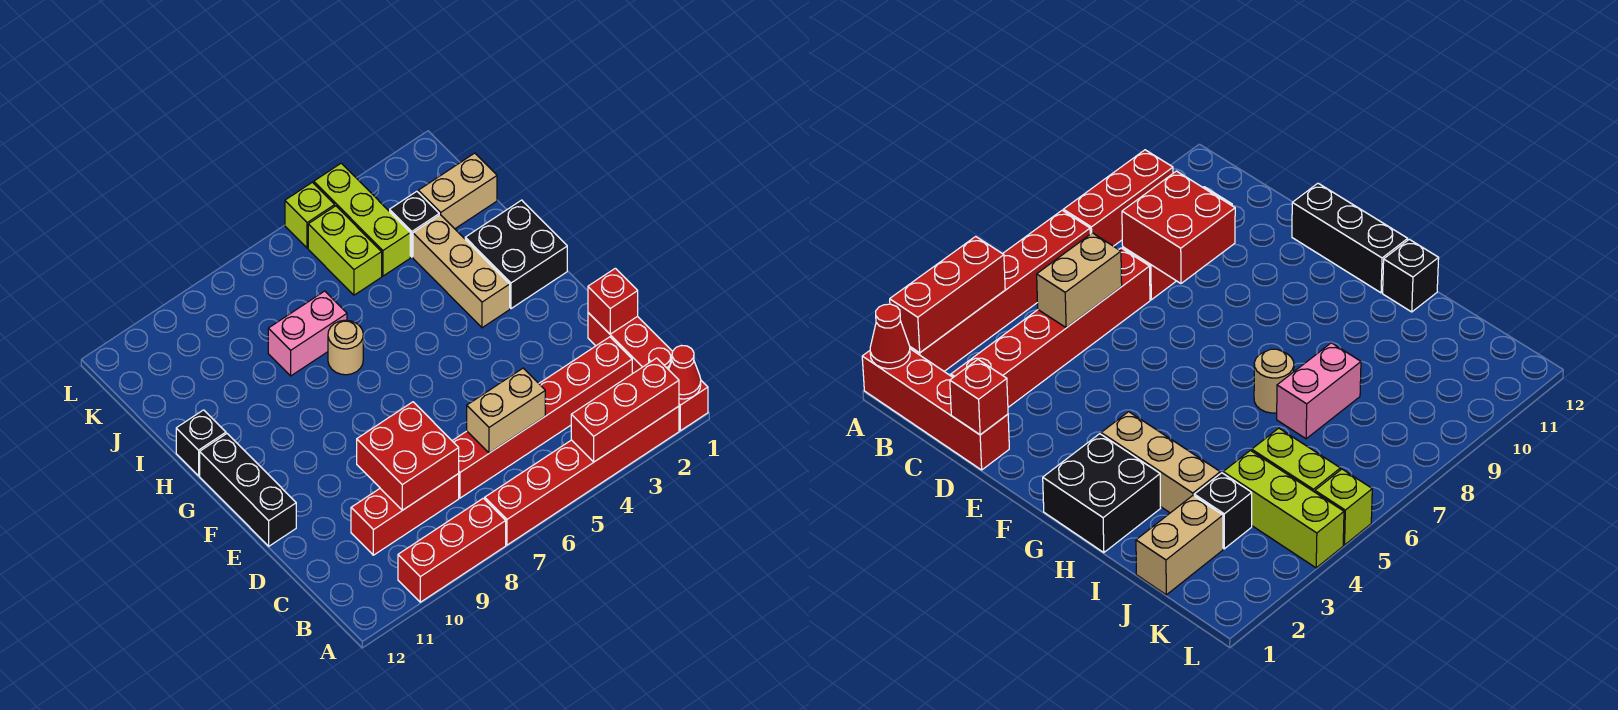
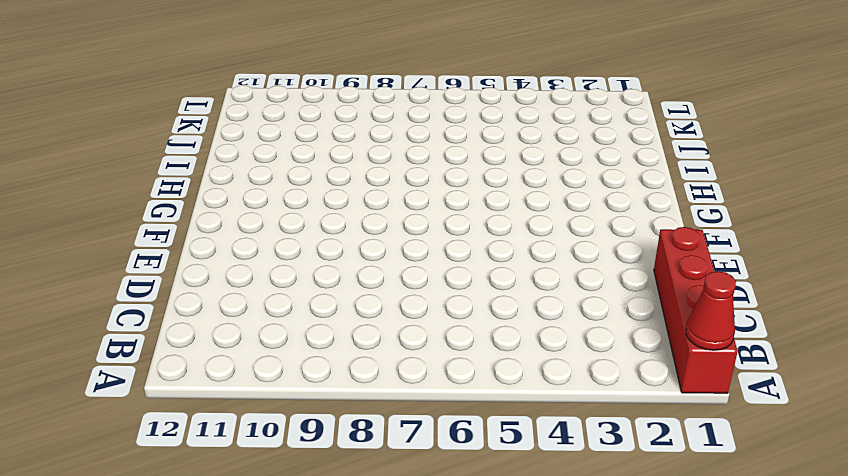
none -> red brick A2:A7 level 1
none -> red brick A8:A10 level 1
none -> red brick C2:C7 level 1

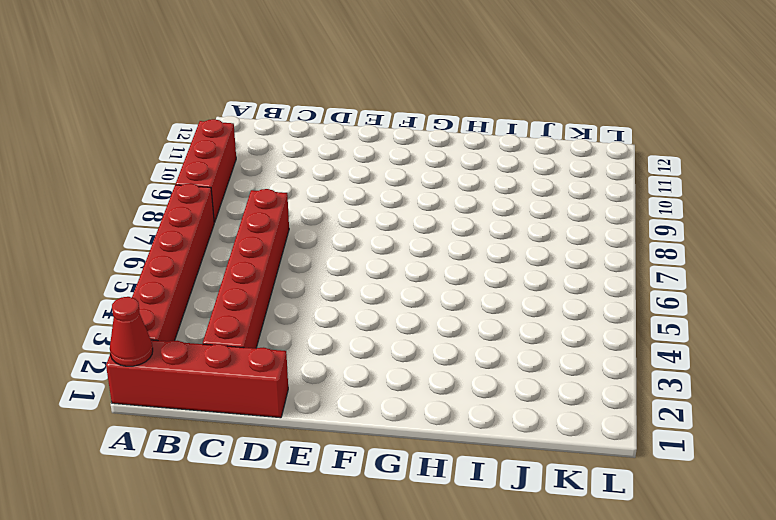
none -> red brick C8:C10 level 1
none -> black brick E12:G12 level 1
none -> black brick G1:H2 level 1

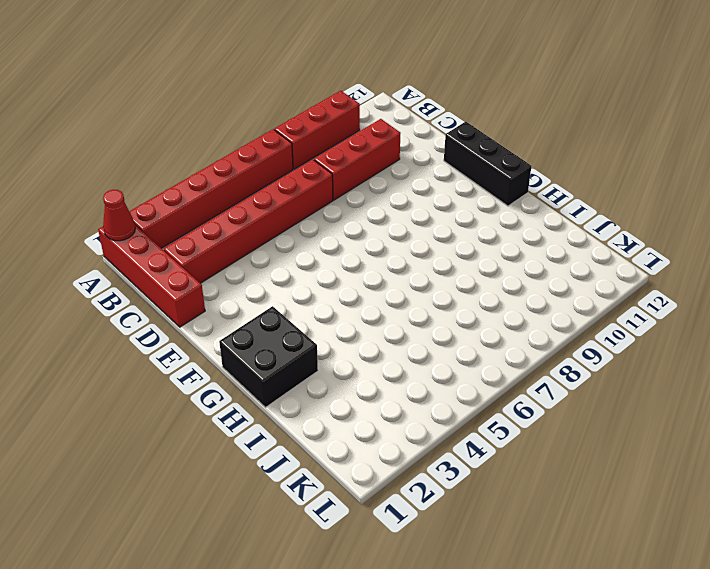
none -> tan brick G3:I3 level 1
none -> tan round brick H7 level 1
none -> black brick H12 level 1

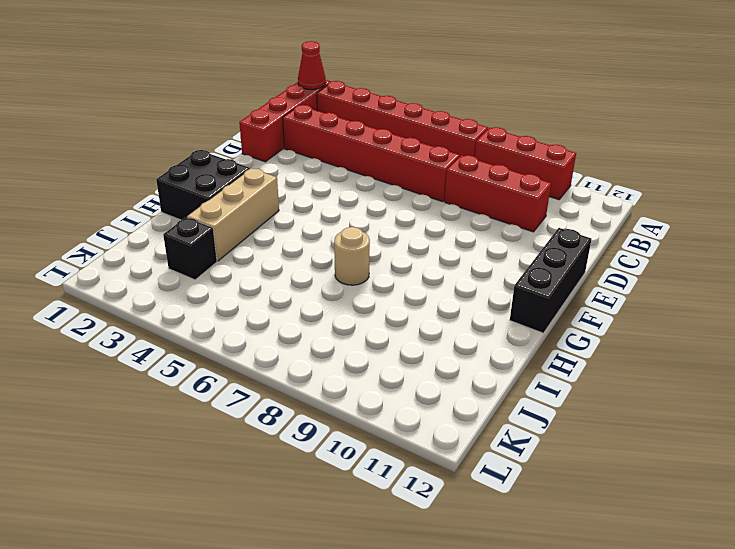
none -> black brick H12 level 1
none -> pink brick I7:I8 level 1
none -> tan brick J1:J2 level 1

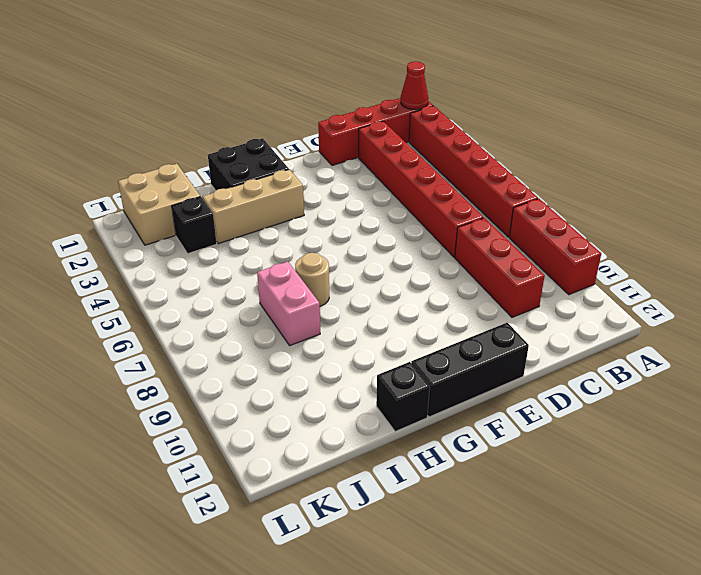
tan brick J1:K2 level 1 -> tan brick J1:J2 level 1
none -> lime brick J4:L4 level 1
none -> lime brick J5:K5 level 1
none -> lime brick L5 level 1

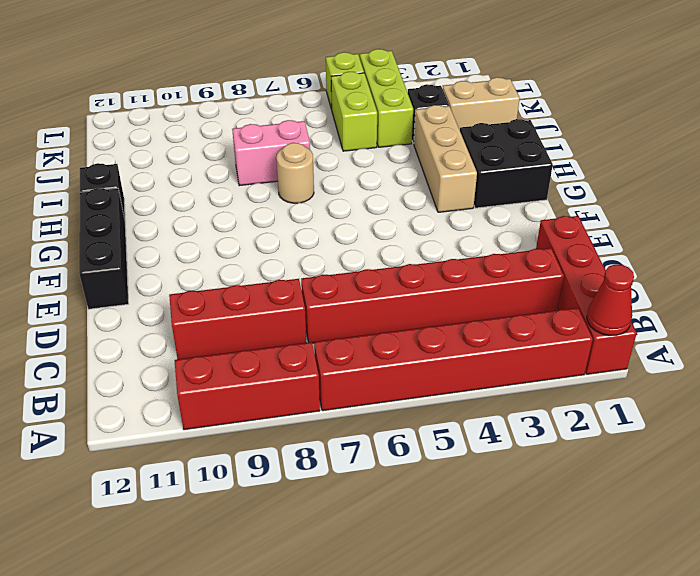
none -> red brick A2:A4 level 2
none -> tan brick C5:C6 level 2
none -> red brick C8:D9 level 2

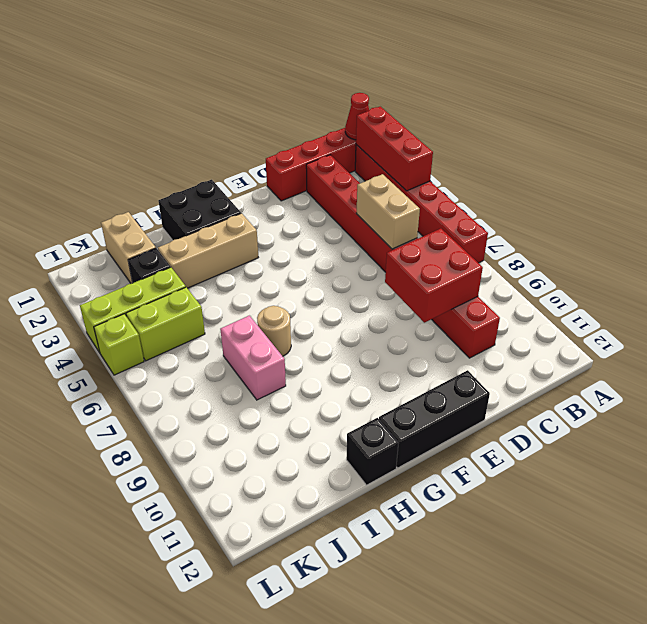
none -> red brick A8:A10 level 1
none -> red brick D1 level 2

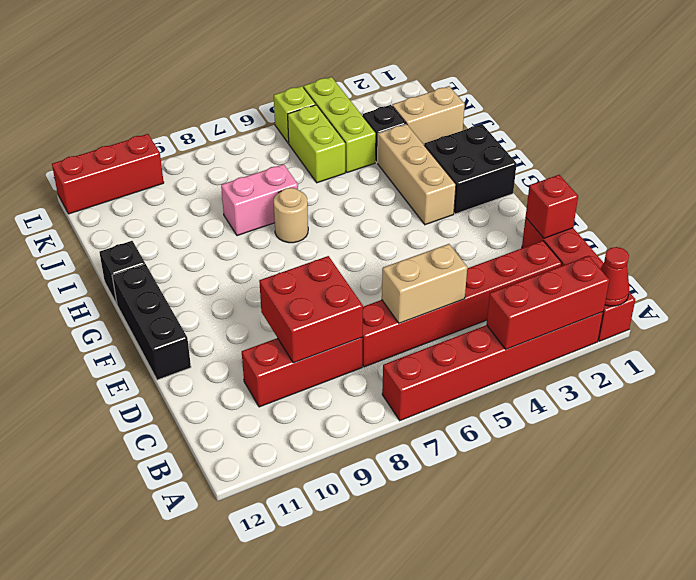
red brick L10:L12 level 1 -> red brick A8:A10 level 1

